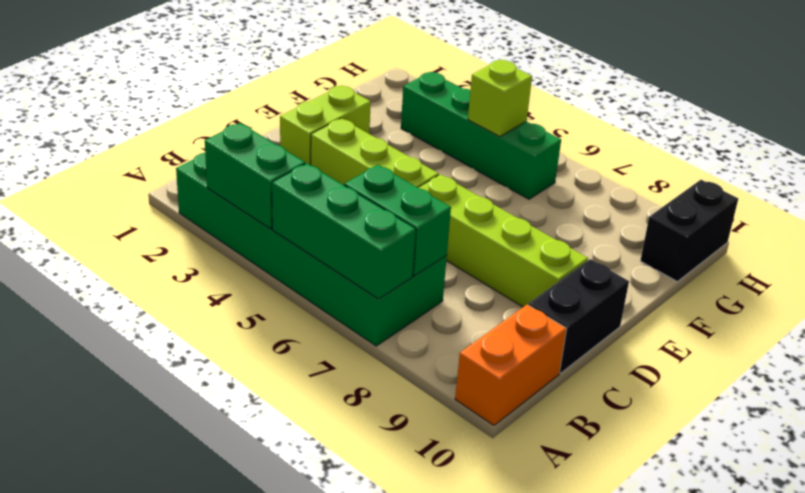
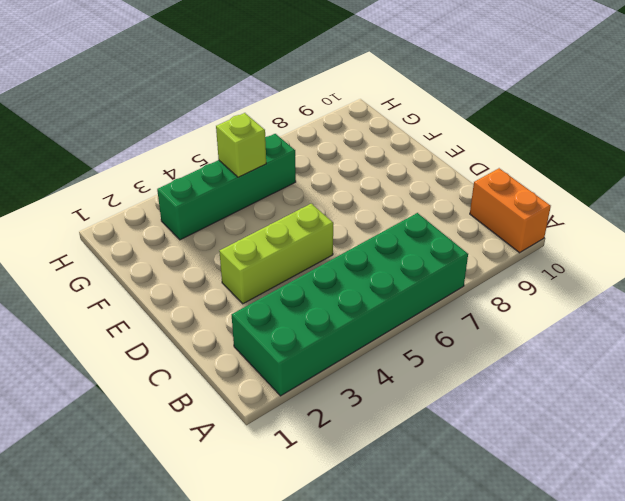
none -> black brick C10:D10 level 1
none -> lime brick D2:E2 level 1
none -> lime brick D6:D9 level 1

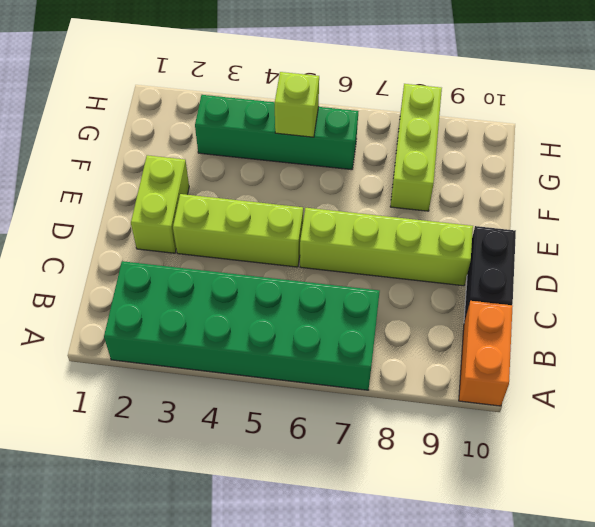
lime brick F8:H8 level 1 -> none
none -> black brick G10:H10 level 1
none -> green brick A3:A4 level 2
none -> green brick A5:A7 level 2

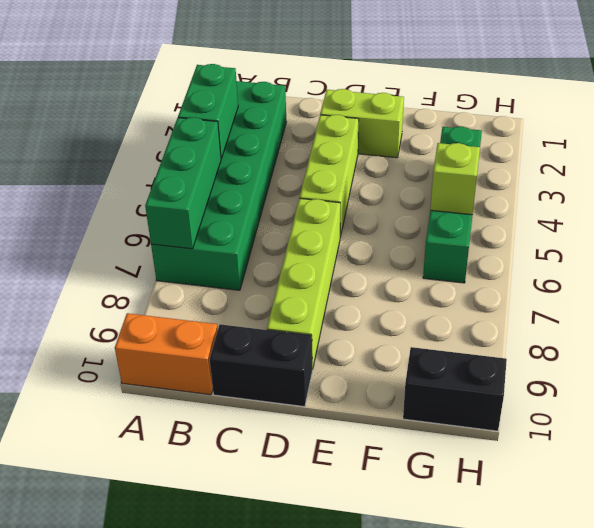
none -> green brick B6:B7 level 2

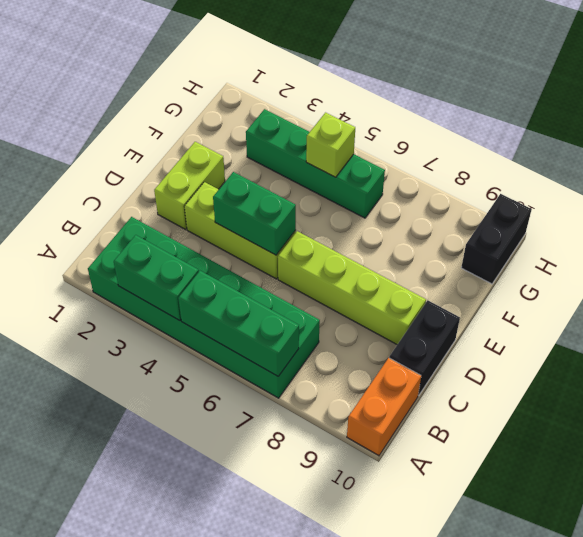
green brick D4:D5 level 2 -> green brick B6:B7 level 2

